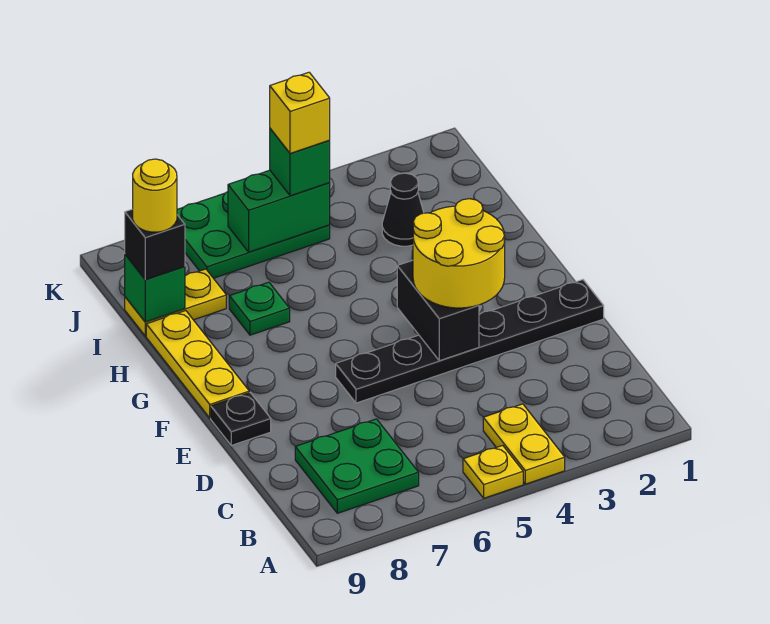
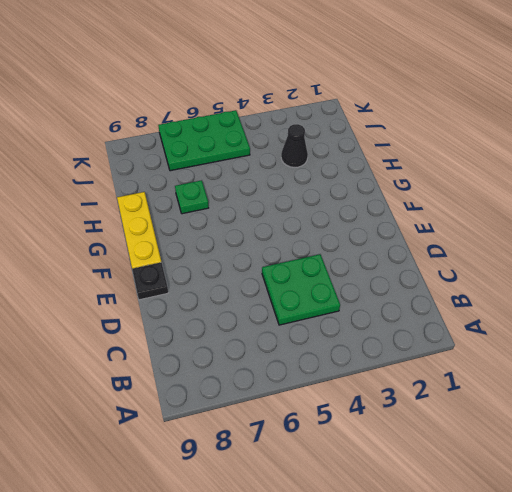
green plate C4:D5 level 1 -> green plate B7:C8 level 1
none -> yellow plate A4:B4 level 1
none -> yellow plate A5 level 1
none -> black plate E1:E6 level 1

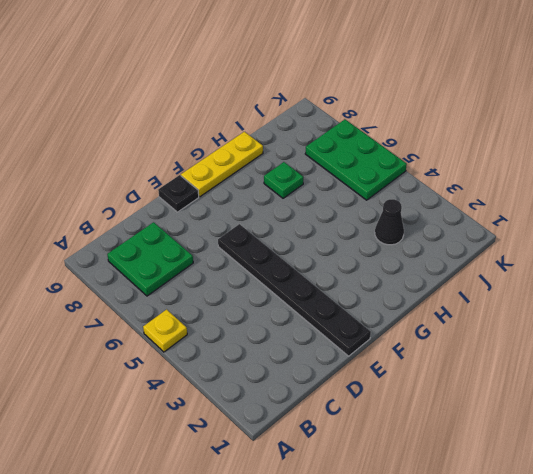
none -> yellow plate A4:B4 level 1
none -> yellow plate I8:I9 level 1
none -> black brick E4:F4 level 2

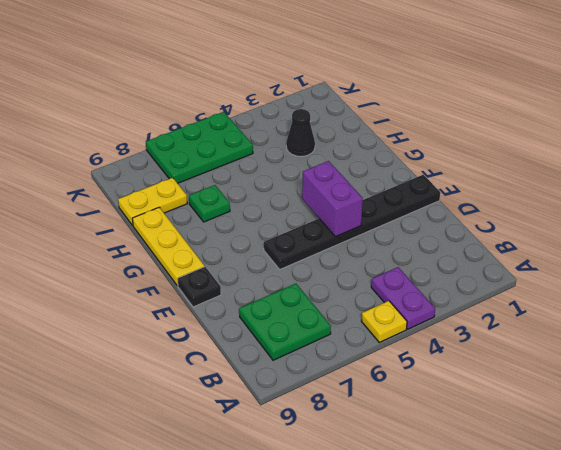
purple plate A4:B4 level 1 -> yellow plate A4:B4 level 1
purple brick E4:F4 level 2 -> black brick E4:F4 level 2
none -> green brick I9 level 2
none -> green brick J5:J6 level 2
none -> yellow round brick E3:F4 level 3

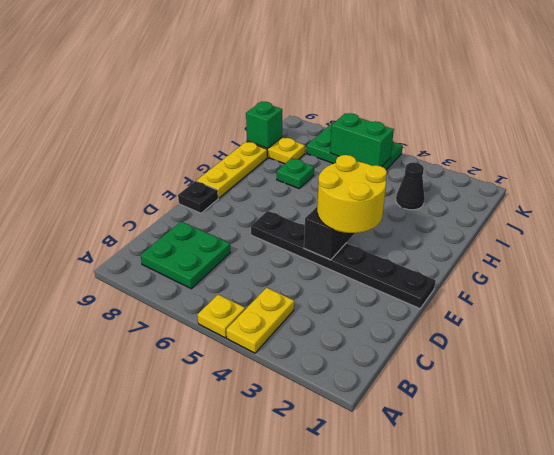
none -> black brick I9 level 3
none -> green brick J5 level 3
none -> yellow round brick I9 level 4

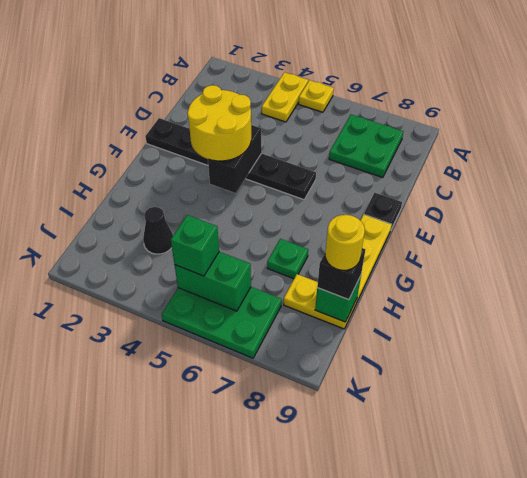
none -> yellow brick J5 level 4

